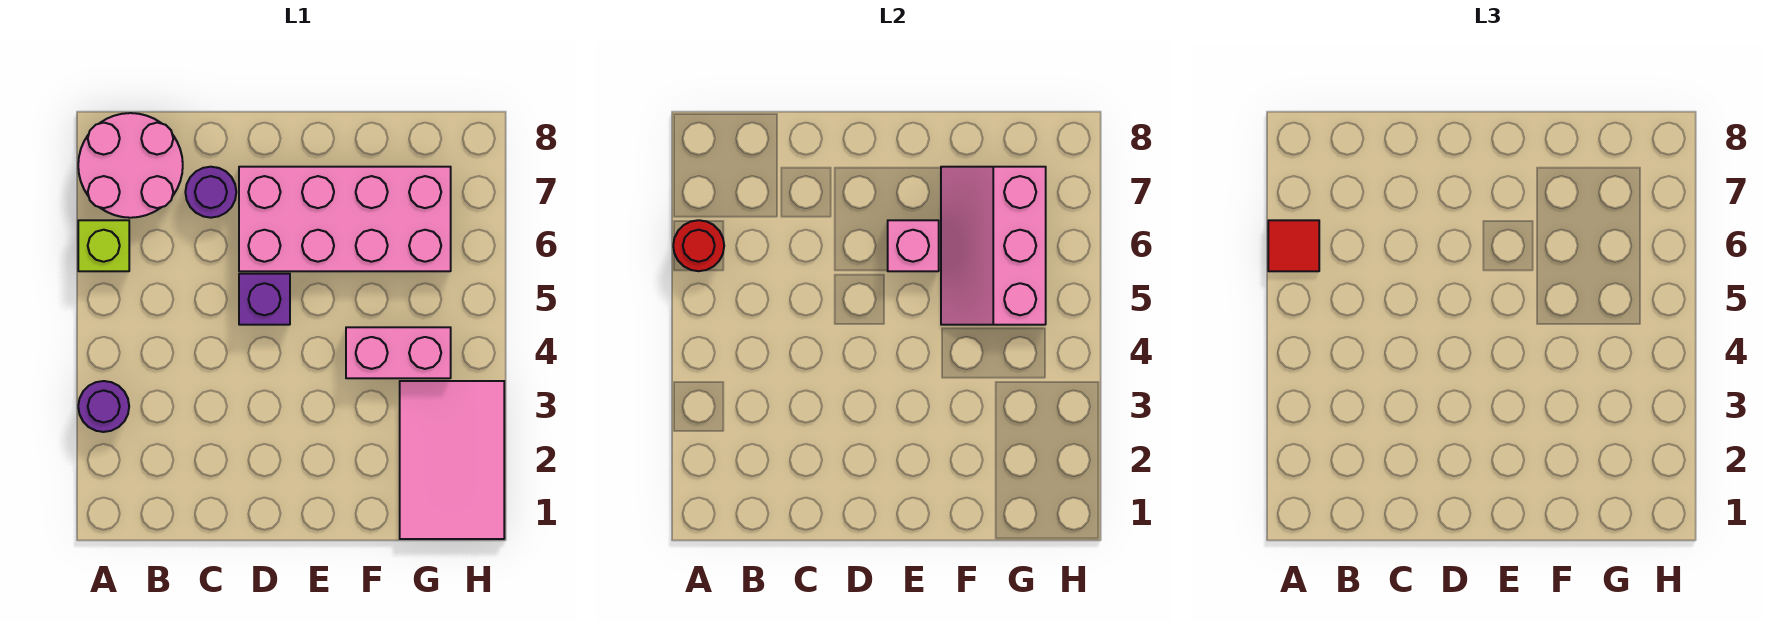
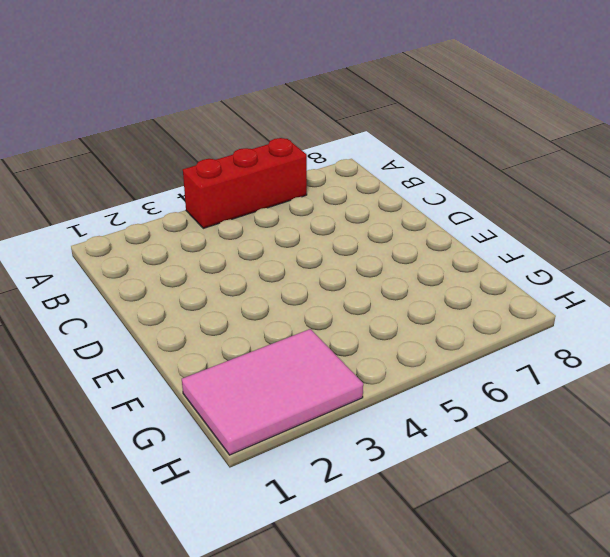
red brick A4:A6 level 1 -> lime brick A6 level 1
none -> purple round brick A3 level 1
none -> pink round brick A7:B8 level 1
none -> purple round brick C7 level 1

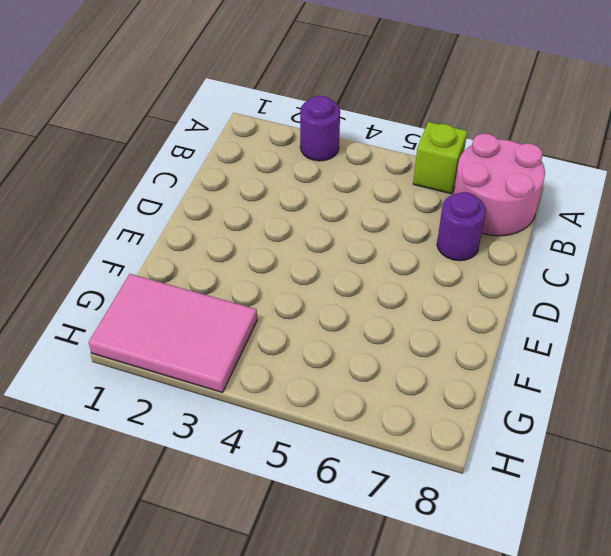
none -> purple brick D5 level 1
none -> pink brick D6:G7 level 1
none -> pink brick F4:G4 level 1

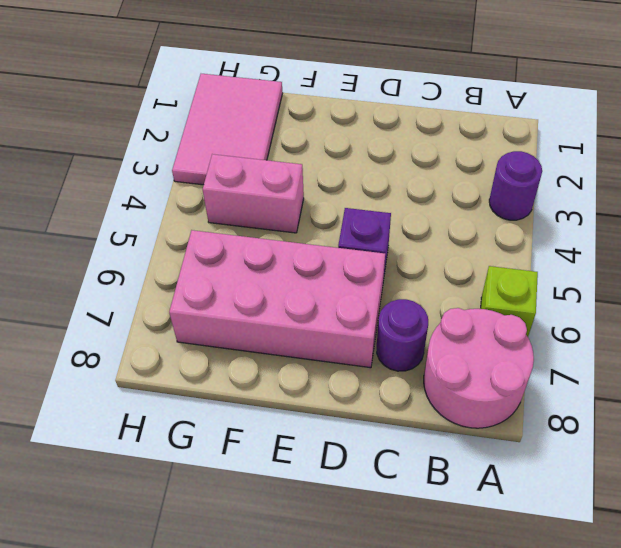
none -> red round brick A6 level 2
none -> pink brick E6 level 2
none -> pink slope F5:G7 level 2 top G

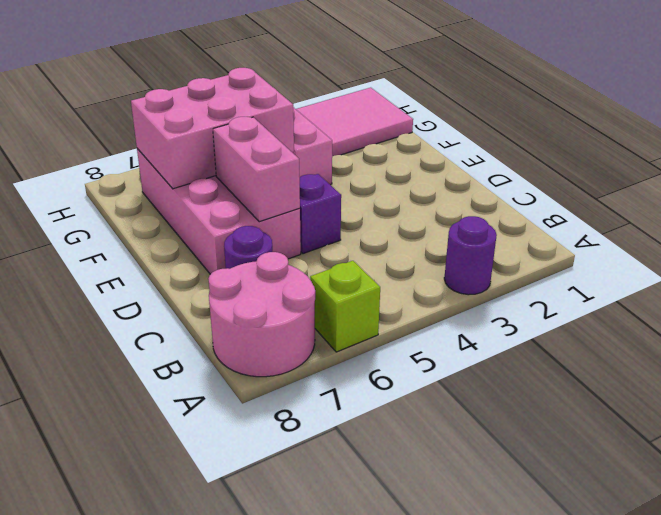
pink brick D6:E6 level 2 -> pink brick E6 level 2
pink brick F5:G7 level 2 -> pink slope F5:G7 level 2 top G
none -> red round brick A6 level 2
none -> red tile A6 level 3

